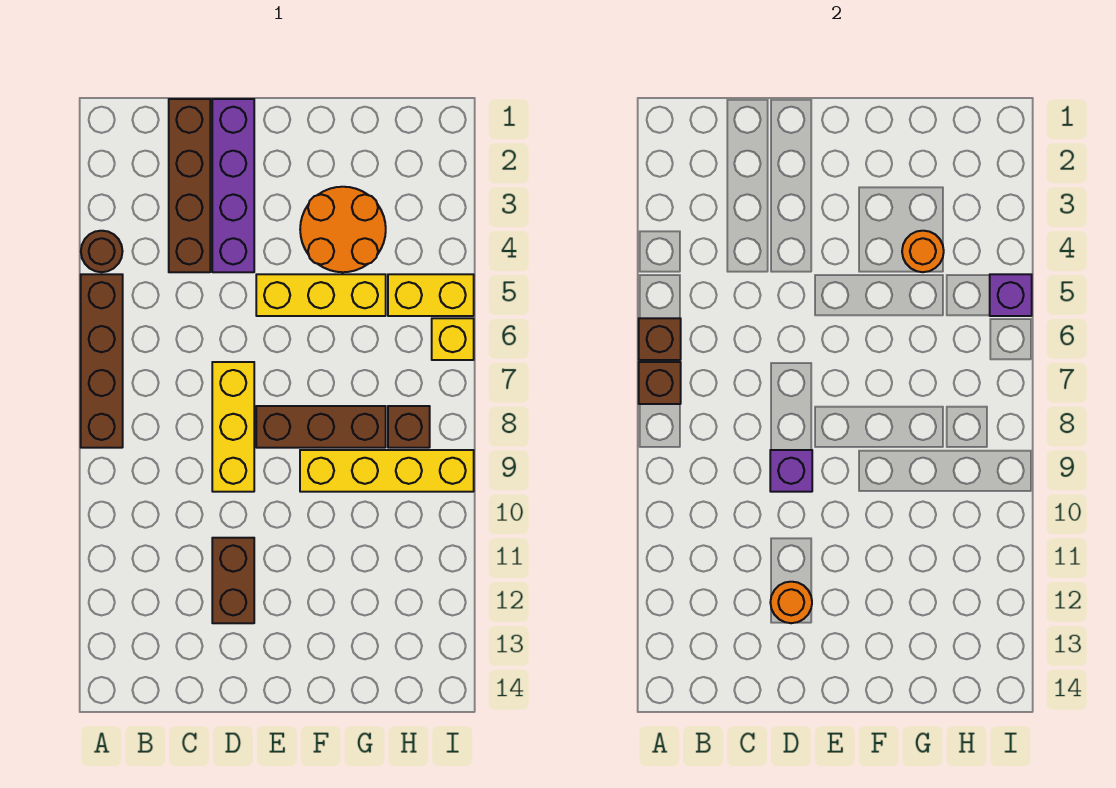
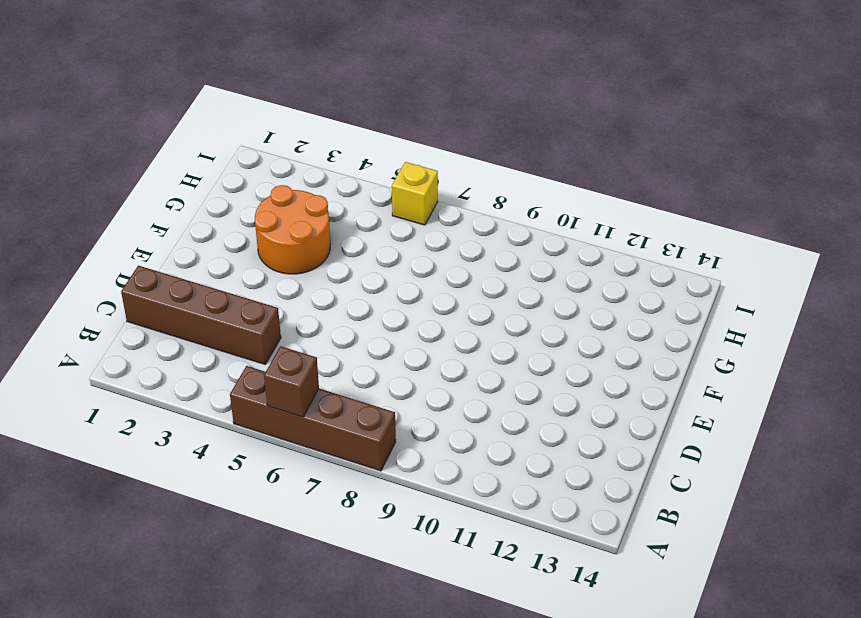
none -> brown round brick A4 level 1
none -> purple brick D1:D4 level 1
none -> yellow brick D7:D9 level 1

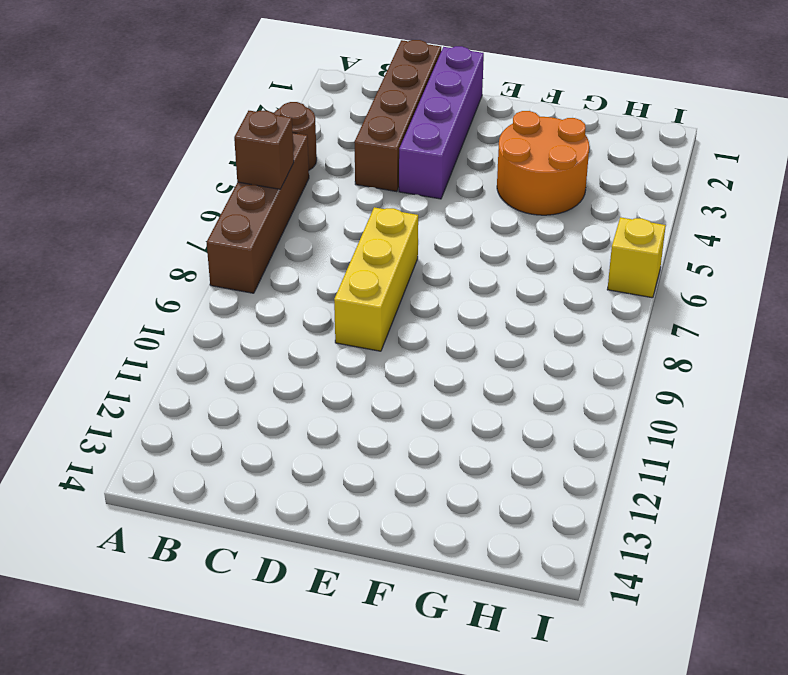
none -> brown brick D11:D12 level 1
none -> yellow brick E5:G5 level 1
none -> brown brick E8:G8 level 1

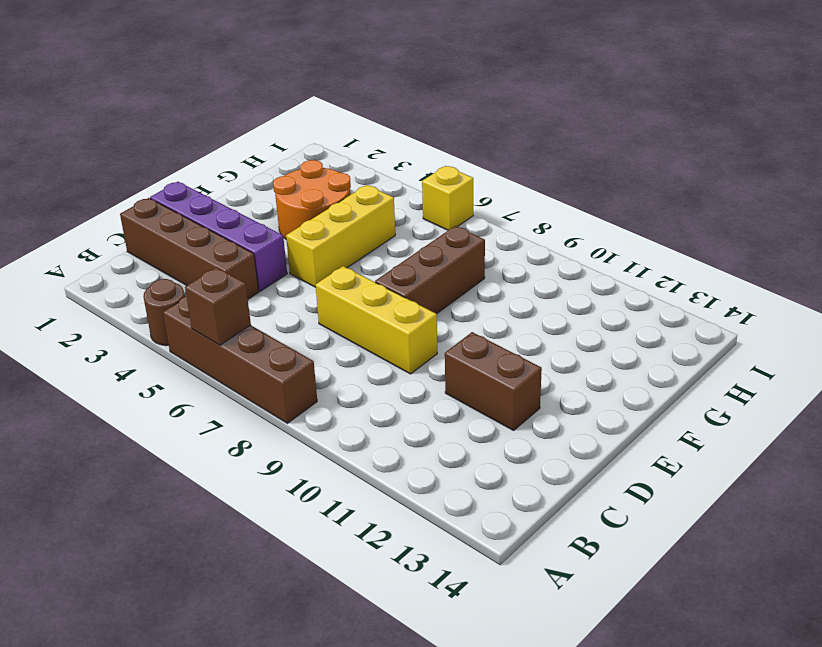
none -> yellow brick F9:I9 level 1
none -> yellow brick H5:I5 level 1
none -> brown brick H8 level 1

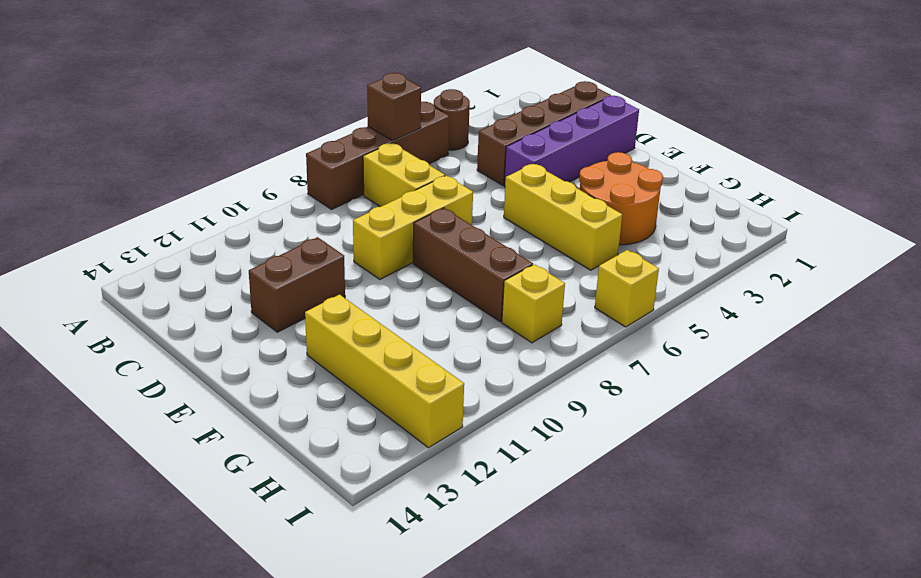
yellow brick B7:C7 level 1 -> yellow brick H5:I5 level 1
yellow brick F12:I12 level 1 -> yellow brick F9:I9 level 1
yellow brick H8 level 1 -> brown brick H8 level 1
none -> brown brick A7 level 2
none -> purple brick D9 level 2
none -> orange round brick D12 level 2

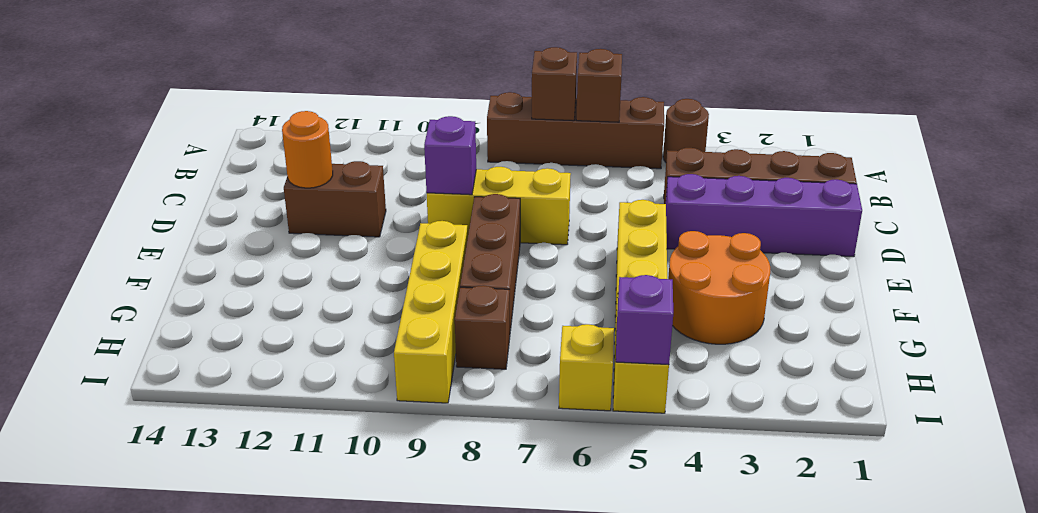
none -> orange round brick G4 level 2

